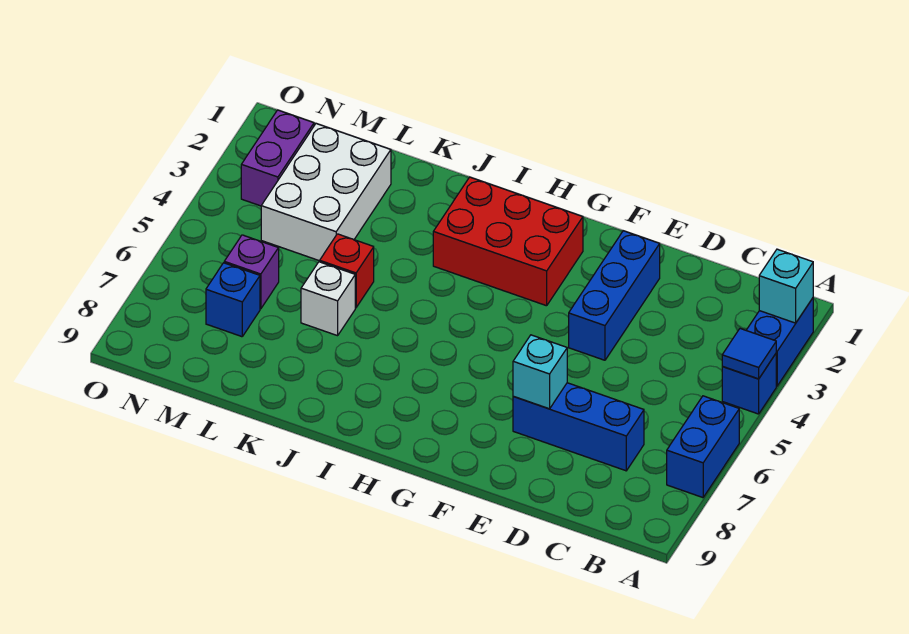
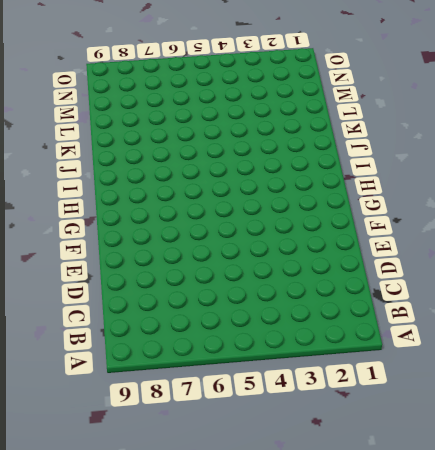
none -> blue brick A2:A3 level 1
none -> blue brick A4 level 1
none -> blue brick A6:A7 level 1

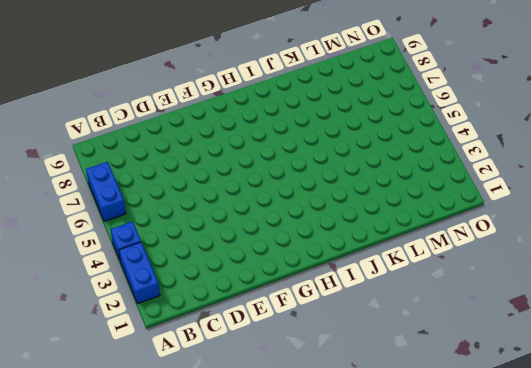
none -> blue brick C7:E7 level 1
none -> blue brick E2:E4 level 1
none -> red brick G2:I3 level 1

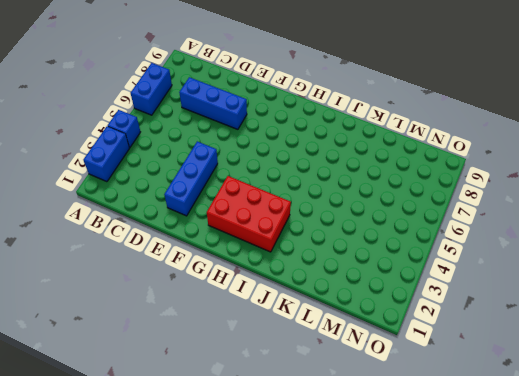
none -> red brick K5 level 1
none -> white brick K6 level 1
none -> white brick L2:M4 level 1

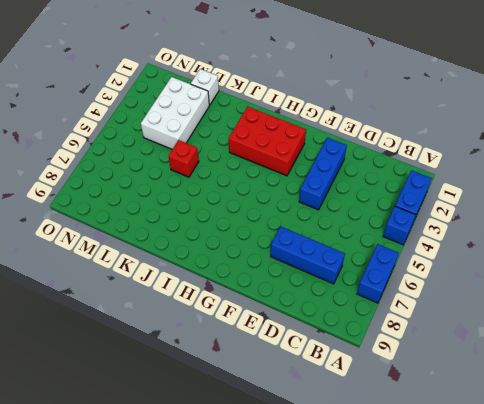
white brick L1 level 1 -> white brick K6 level 1
none -> purple brick M6 level 1
none -> blue brick M7 level 1
none -> purple brick N2:N3 level 1

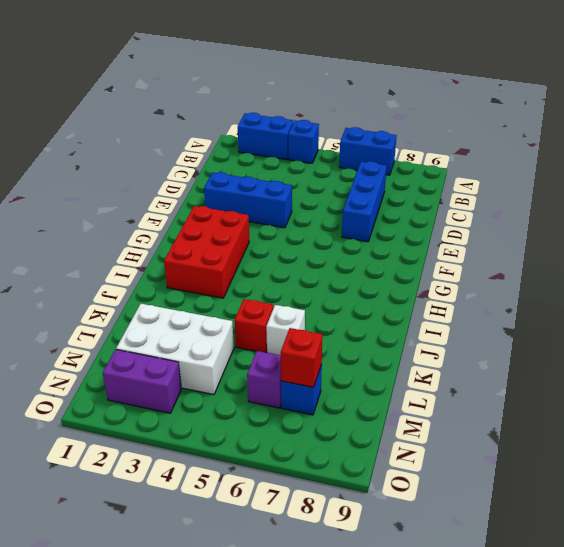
red brick M7 level 2 -> none
none -> cyan brick A2 level 2
none -> blue tile A4 level 2
none -> cyan brick E7 level 2

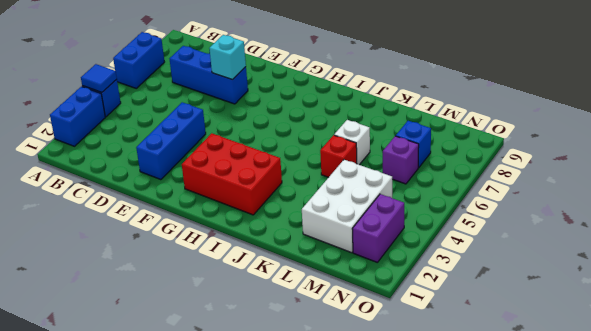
none -> cyan brick A2 level 2

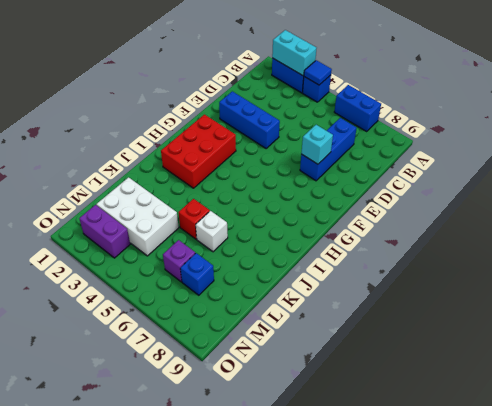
cyan brick A2:A3 level 2 -> cyan brick A2 level 2

